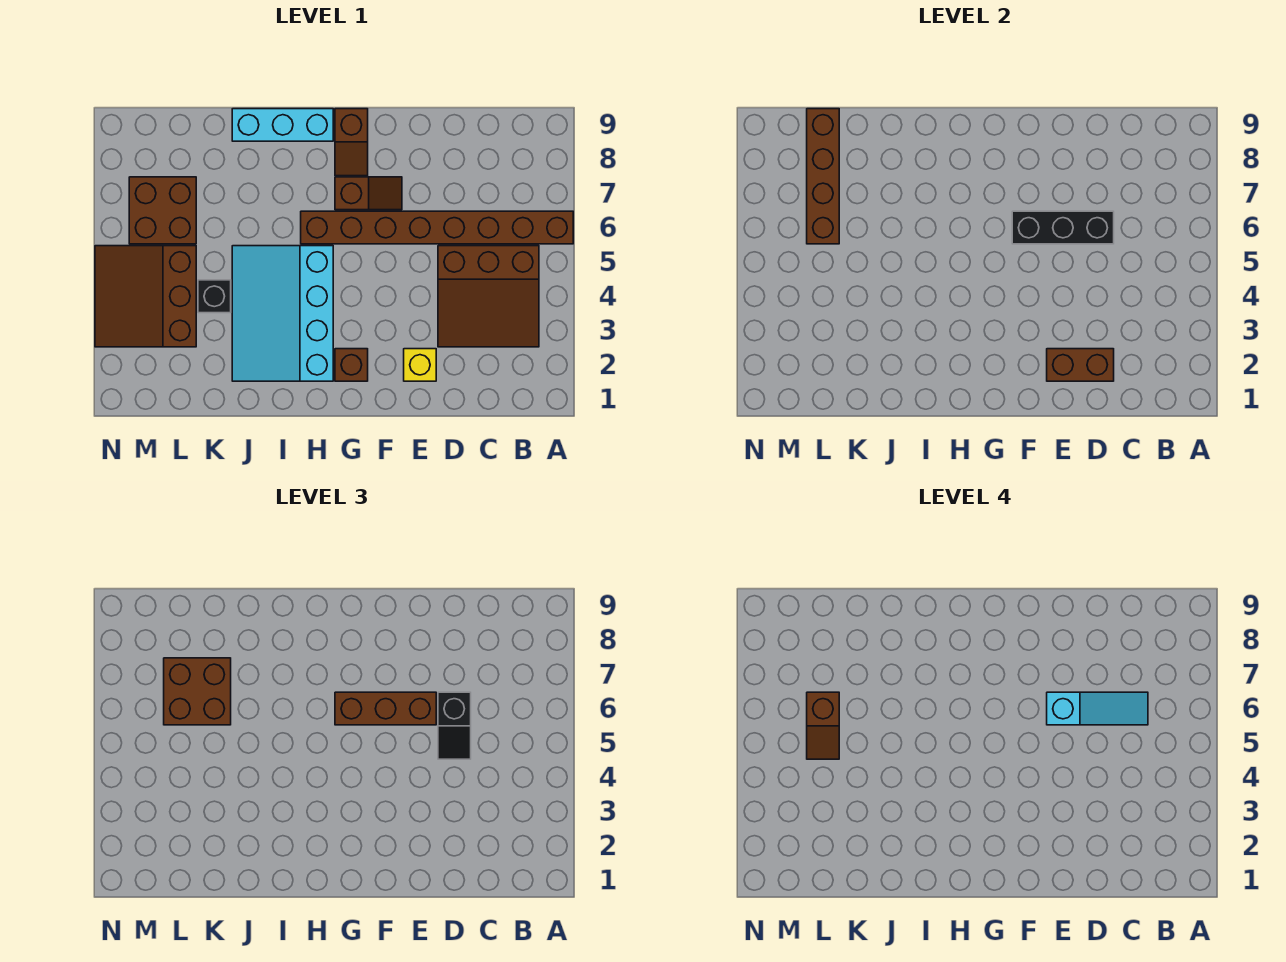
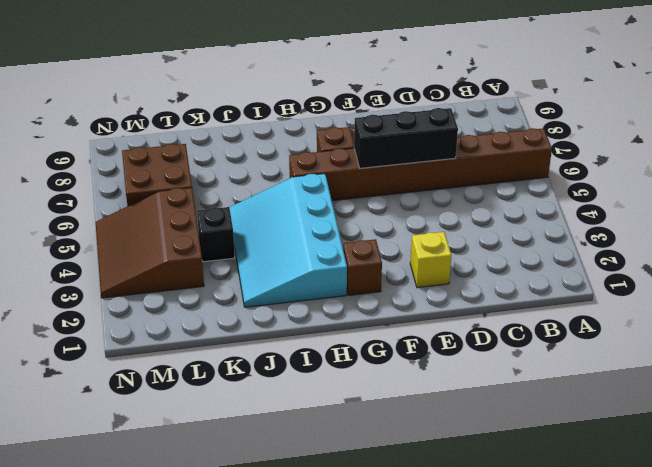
none -> brown slope B3:D5 level 1 top 5
none -> brown slope G8:G9 level 1 top 9
none -> cyan brick H9:J9 level 1

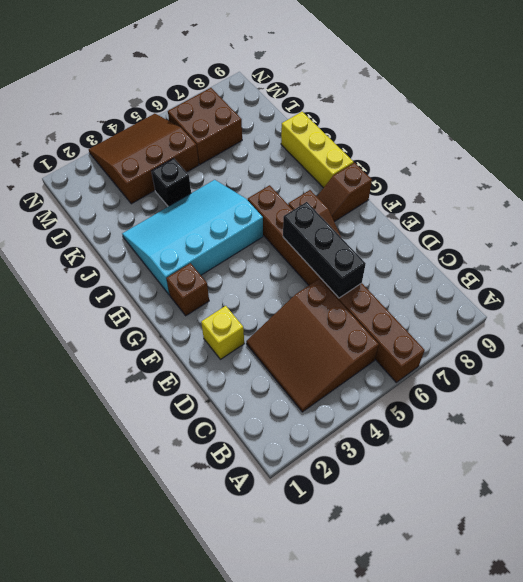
yellow brick H9:J9 level 1 -> cyan brick H9:J9 level 1
none -> brown brick D2:E2 level 2
none -> brown brick L6:L9 level 2
none -> black slope D5:D6 level 3 top 6

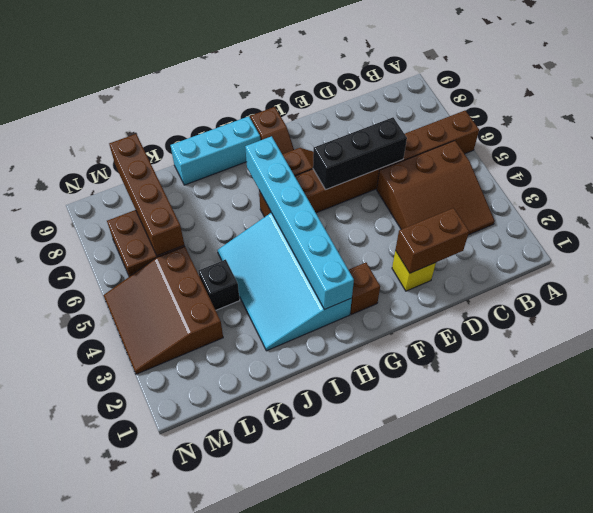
cyan brick H2:H7 level 2 -> none
none -> black slope D5:D6 level 3 top 6
none -> brown brick E6:G6 level 3
none -> brown brick K6:L7 level 3

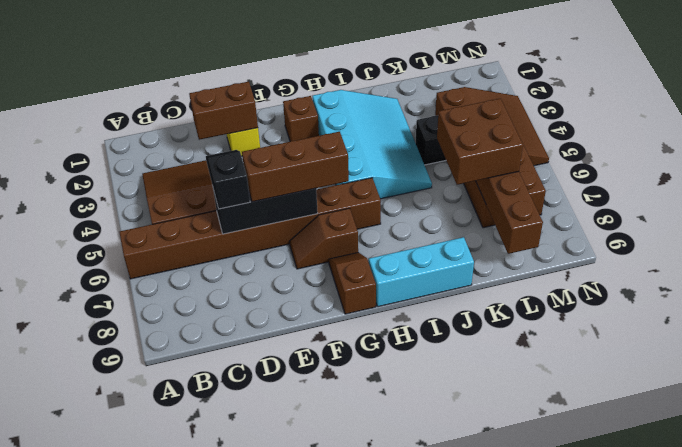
none -> cyan slope C6:E6 level 4 top E
none -> brown slope L5:L6 level 4 top 6

